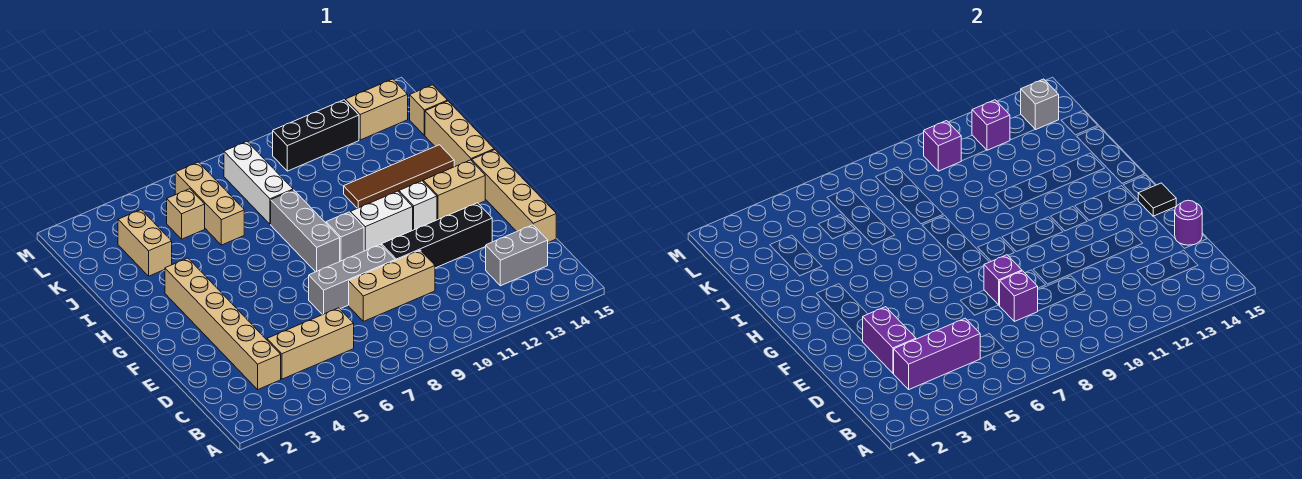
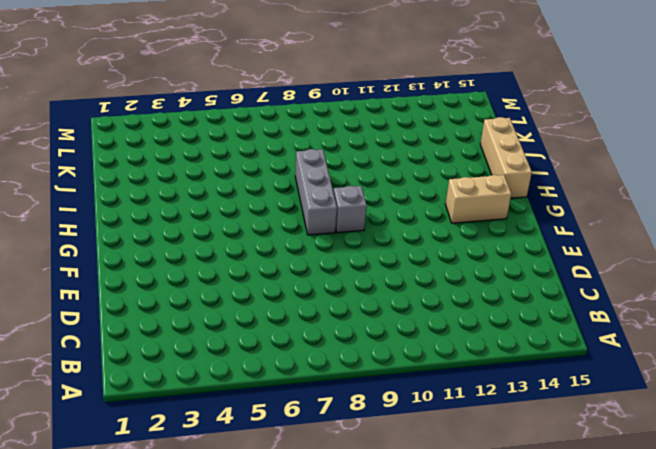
none -> tan brick C3:H3 level 1
none -> tan brick C4:C6 level 1
none -> grey brick C13:C14 level 1
none -> tan brick D8:D10 level 1

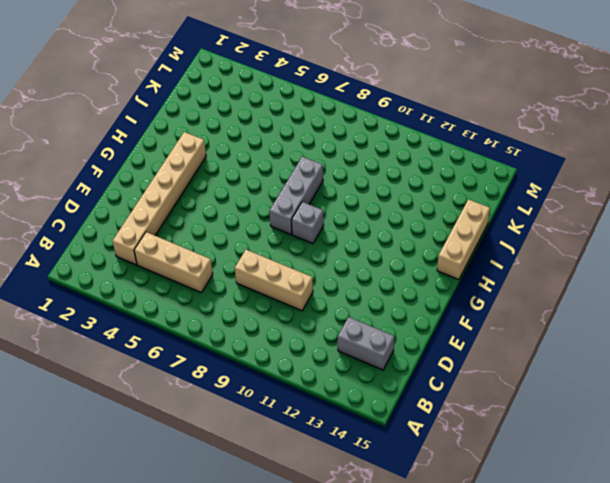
none -> tan brick D15:G15 level 1
none -> grey brick E7:E9 level 1
none -> black brick E10:E13 level 1
none -> white brick G10:G11 level 1

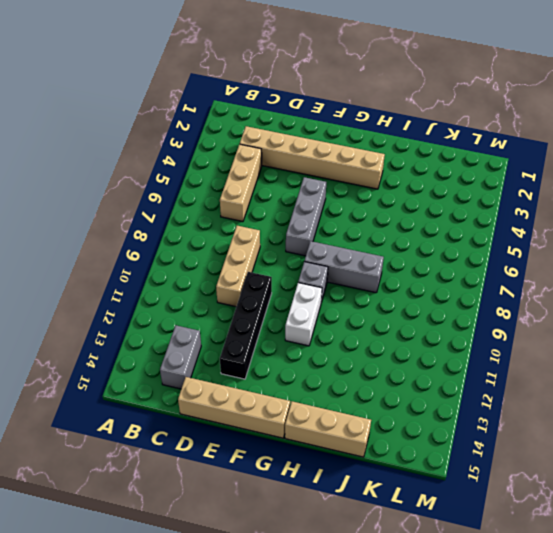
grey brick F5:F7 level 1 -> grey brick E7:E9 level 1
none -> white brick G12 level 1
none -> tan brick G13:G14 level 1
none -> brown tile I11:I14 level 1
none -> tan brick J3:K3 level 1

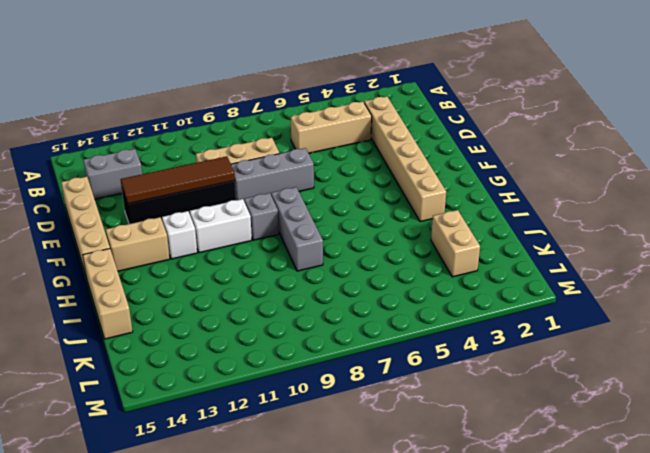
brown tile E10:E13 level 2 -> brown tile I11:I14 level 1
none -> tan brick J6:L6 level 1
none -> white brick J8:L8 level 1
none -> tan brick K5 level 1
none -> tan brick K15 level 1

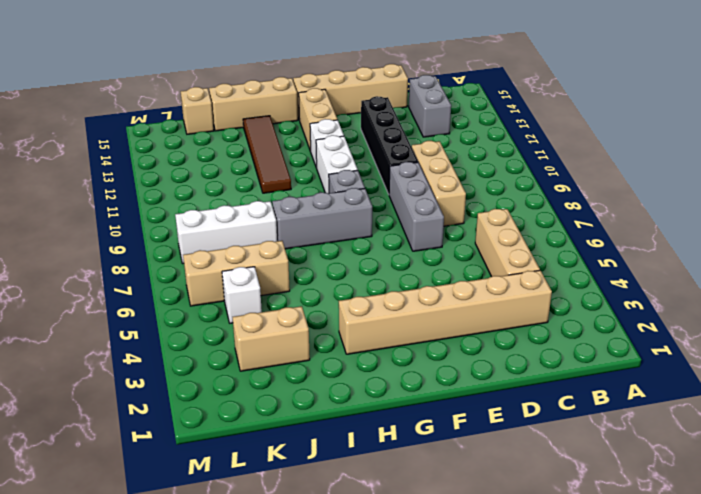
white brick K5 level 1 -> tan brick K5 level 1
none -> black brick L10:L12 level 1
none -> tan brick L13:L14 level 1
none -> purple brick C3:C5 level 2
none -> purple brick D3:E3 level 2

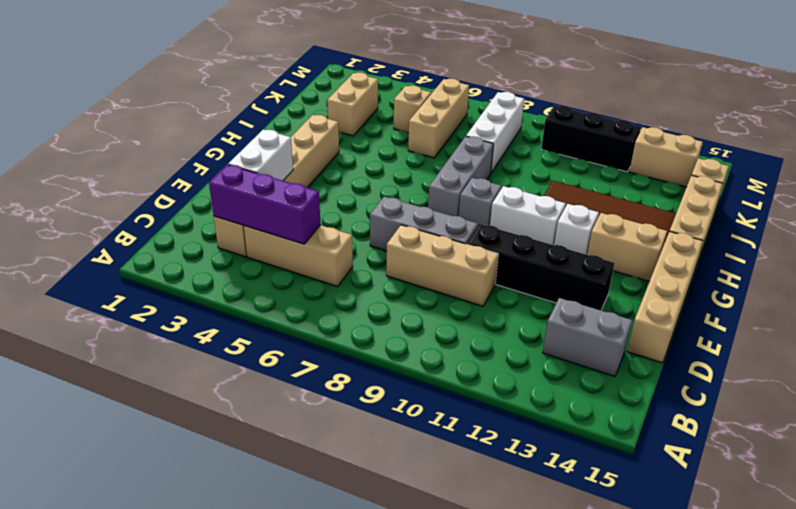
white brick D3:E3 level 2 -> purple brick D3:E3 level 2
none -> purple brick D8 level 2
none -> purple round brick D15 level 2
none -> purple brick E8 level 2
none -> black tile F15 level 2

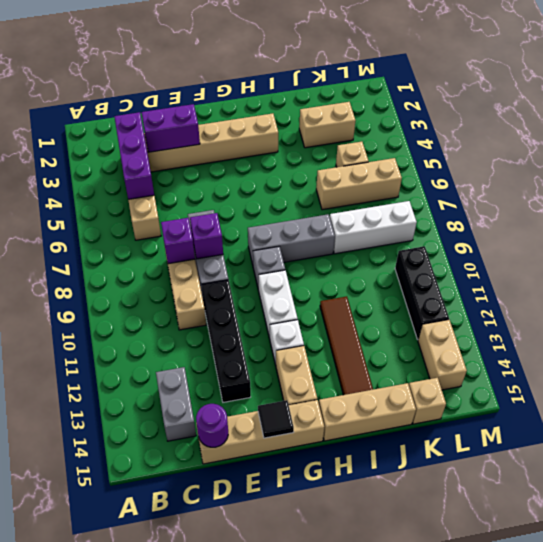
none -> purple brick L10 level 2
none -> purple brick L12 level 2
none -> grey brick L14 level 2

